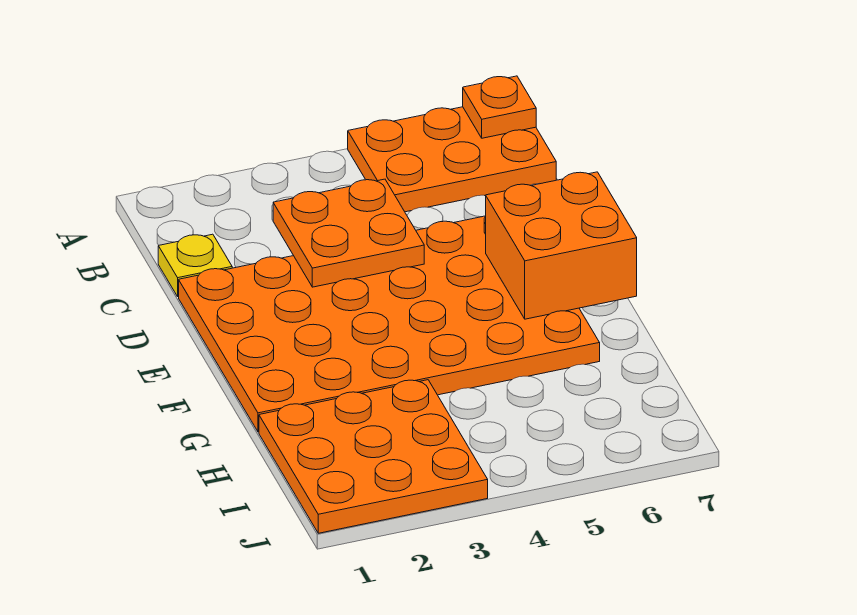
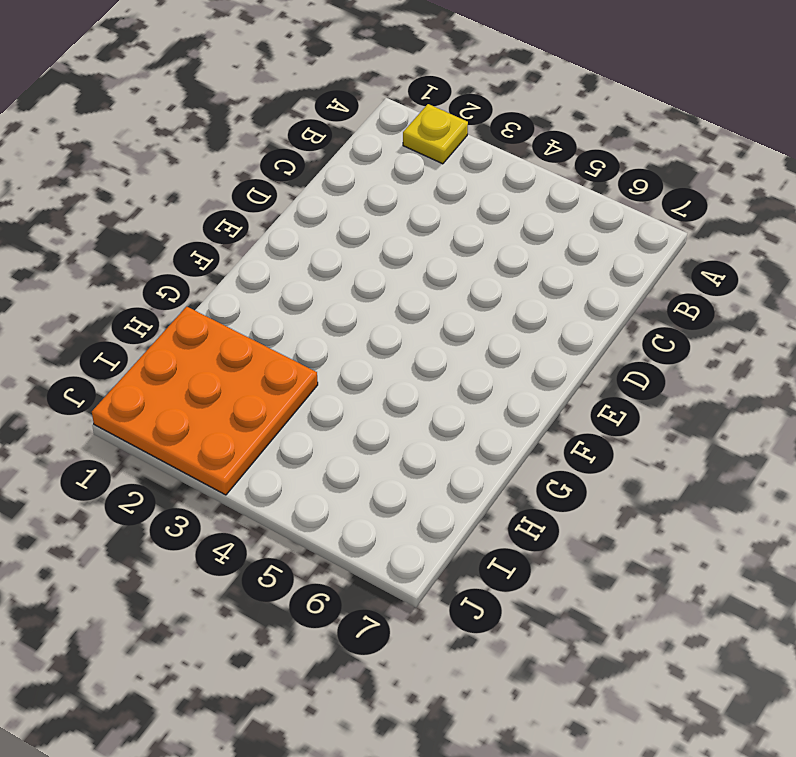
yellow plate A2 level 1 -> yellow plate C1 level 1
none -> orange plate A5:B7 level 1
none -> orange plate D1:G6 level 1

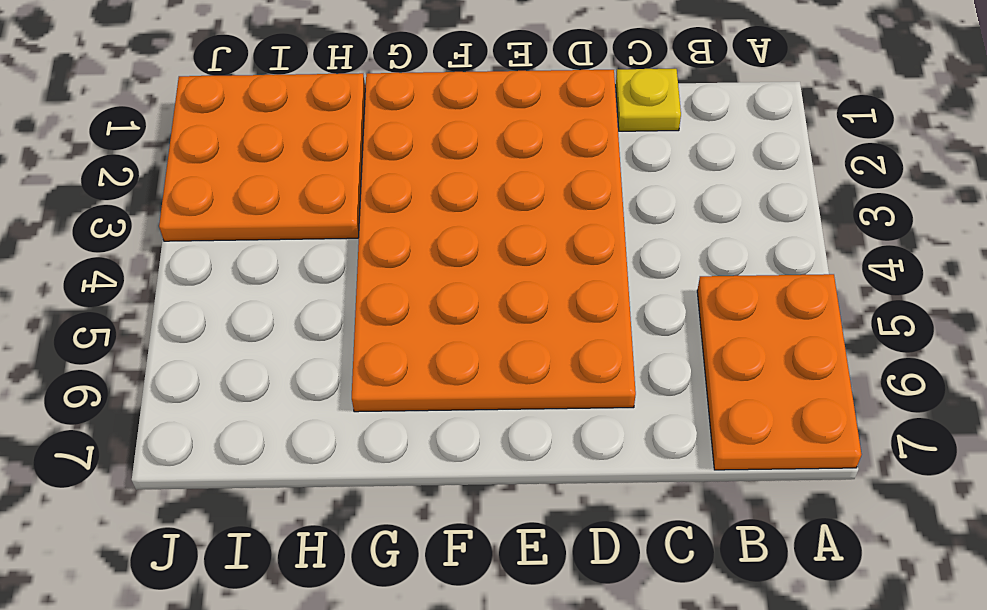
none -> orange plate A7 level 2
none -> orange plate C3:D4 level 2

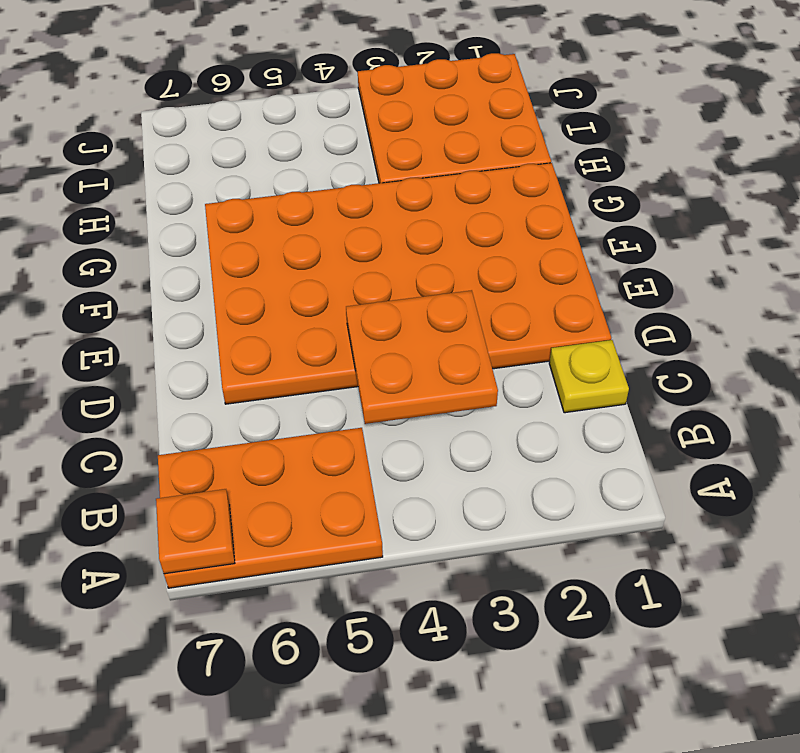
none -> orange brick E6:F7 level 2

